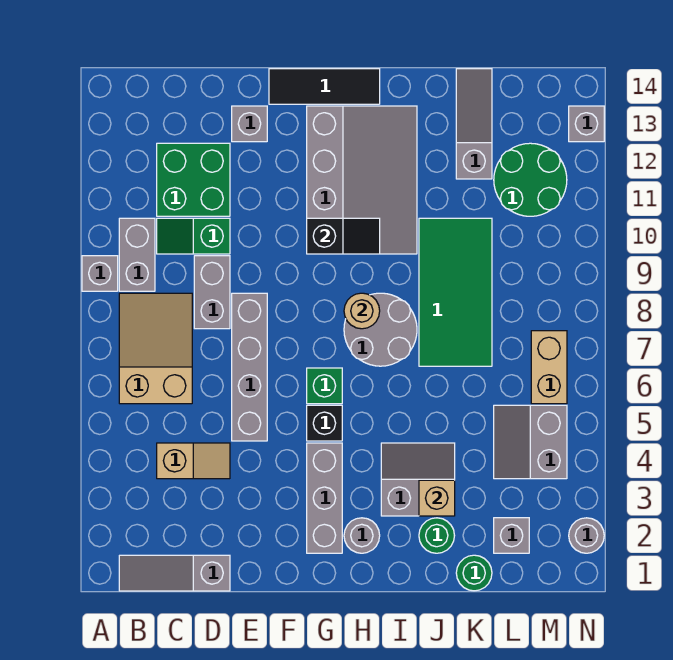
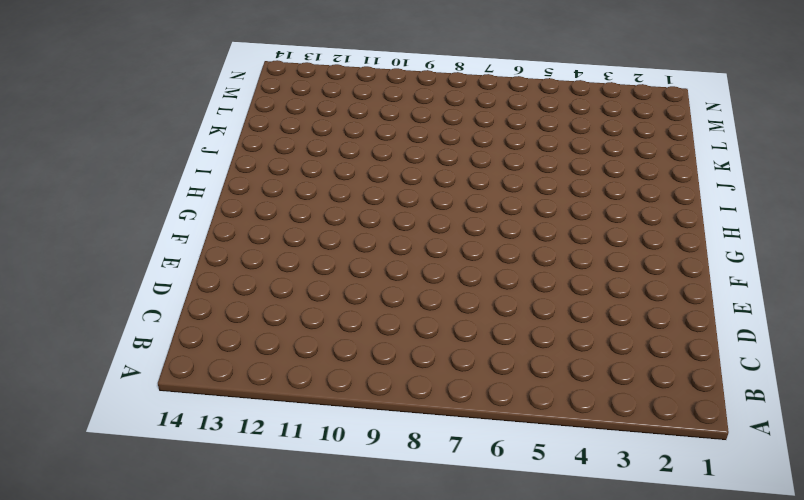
none -> grey brick A9 level 1
none -> grey slope B1:D1 level 1 top D
none -> tan slope B6:C8 level 1 top 6
none -> grey brick B9:B10 level 1

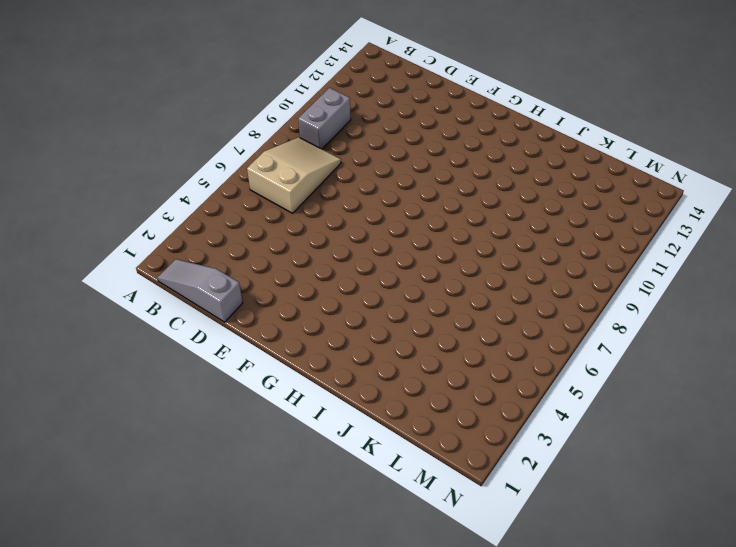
none -> grey brick A9 level 1
none -> tan slope C4:D4 level 1 top C
none -> green slope C10:D10 level 1 top D
none -> green brick C11:D12 level 1

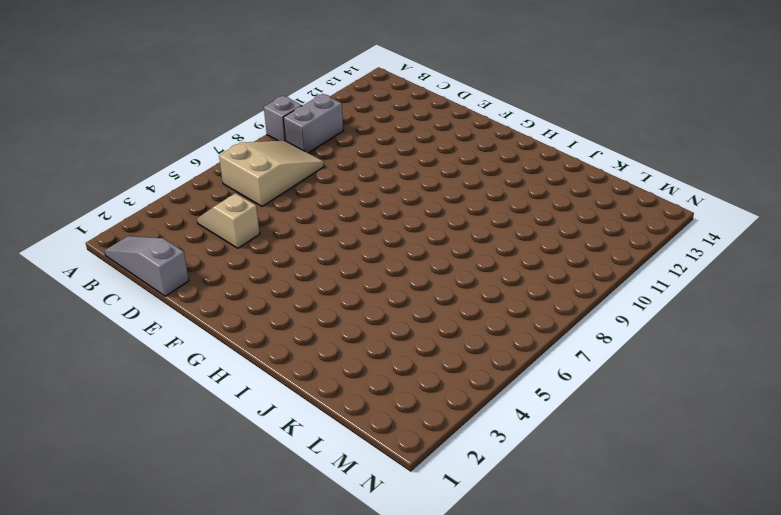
tan slope C4:D4 level 1 top D -> tan slope C4:D4 level 1 top C
none -> green slope C10:D10 level 1 top D
none -> green brick C11:D12 level 1
none -> grey brick D8:D9 level 1
none -> grey brick E5:E8 level 1

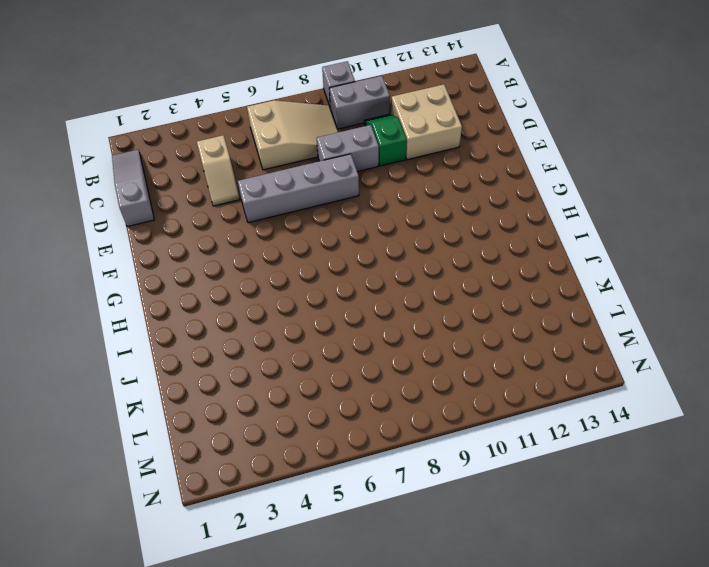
tan brick C11:D12 level 1 -> green brick C11:D12 level 1
none -> grey brick E13 level 1
none -> black tile F14:H14 level 1
none -> grey brick G2:G4 level 1
none -> black brick G5 level 1

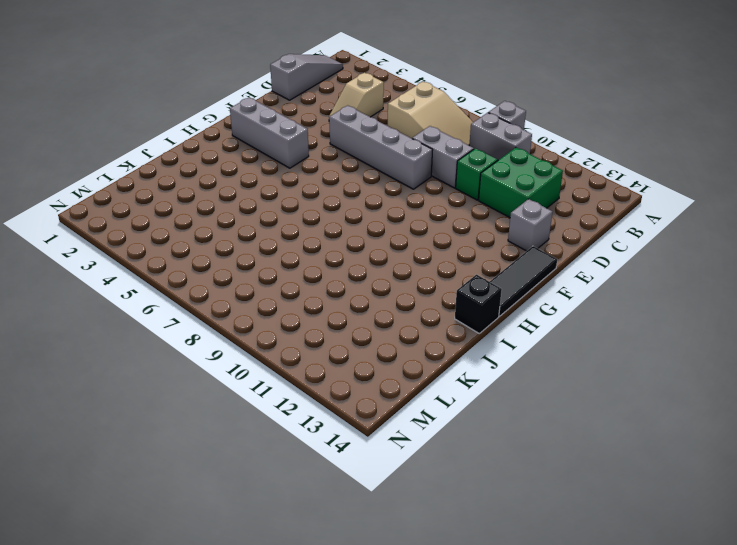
black brick I14 level 1 -> black brick G5 level 1
none -> green brick G6 level 1
none -> grey slope G10:I13 level 1 top G
none -> grey round brick H2 level 1
none -> grey round brick H7:I8 level 1

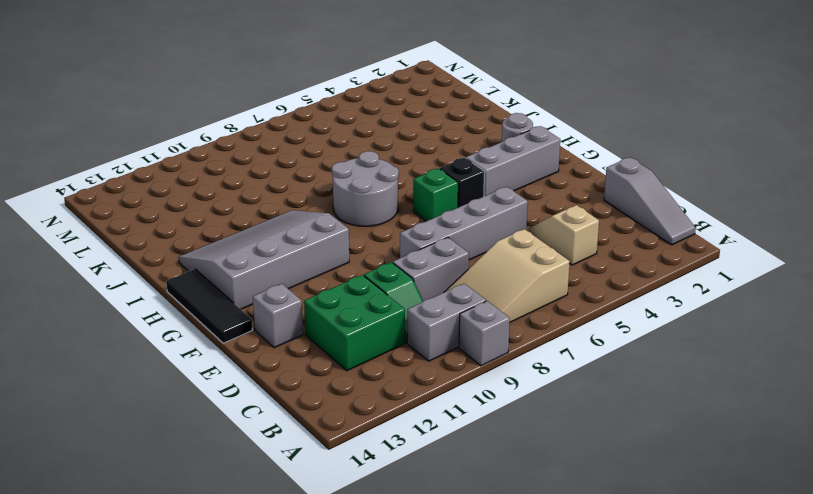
none -> grey slope I3:J4 level 1 top 3
none -> green round brick J2 level 1
none -> green tile J7:K10 level 1
none -> green round brick K1 level 1

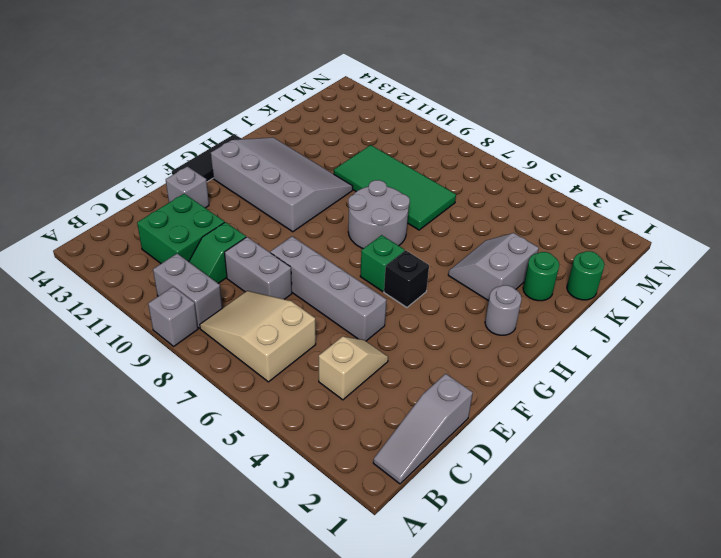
none -> grey brick G2:G4 level 1
none -> grey slope K12:K14 level 1 top 12
none -> grey brick L2 level 1
none -> grey slope L4:M5 level 1 top M

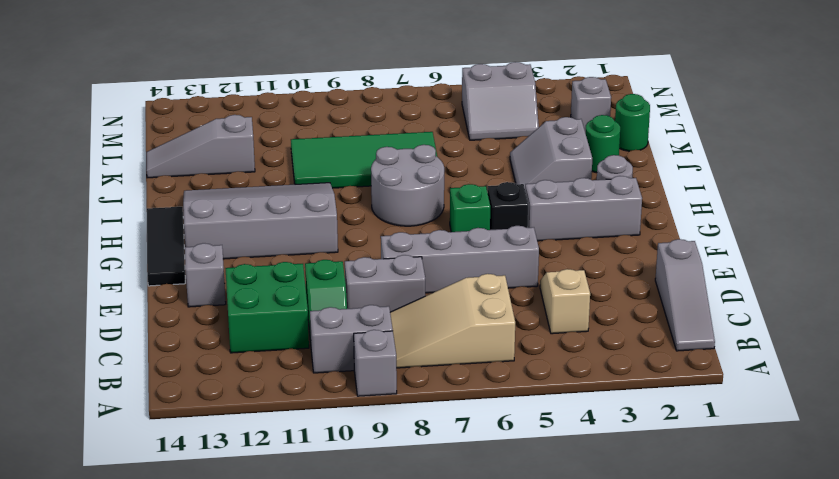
none -> green round brick L11:M12 level 1
none -> tan brick M6:M7 level 1
none -> grey round brick N2 level 1
none -> grey brick N13 level 1

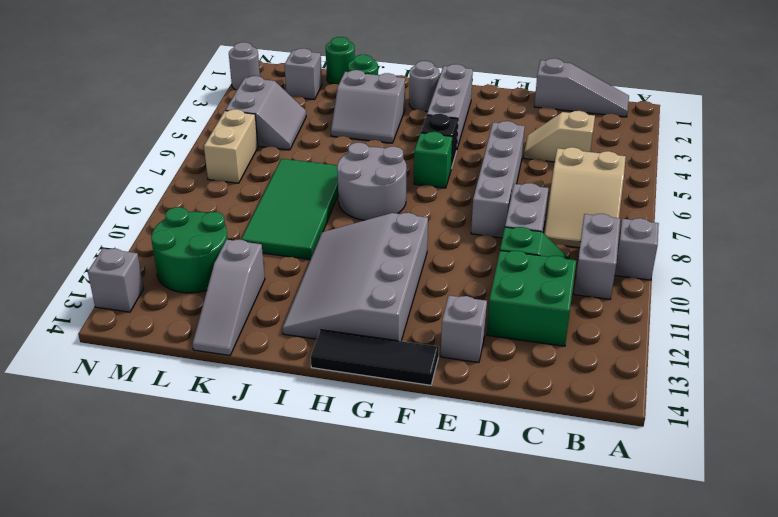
none -> black slope G10:H10 level 2 top G
none -> tan round brick H8 level 2
none -> tan brick J3 level 2

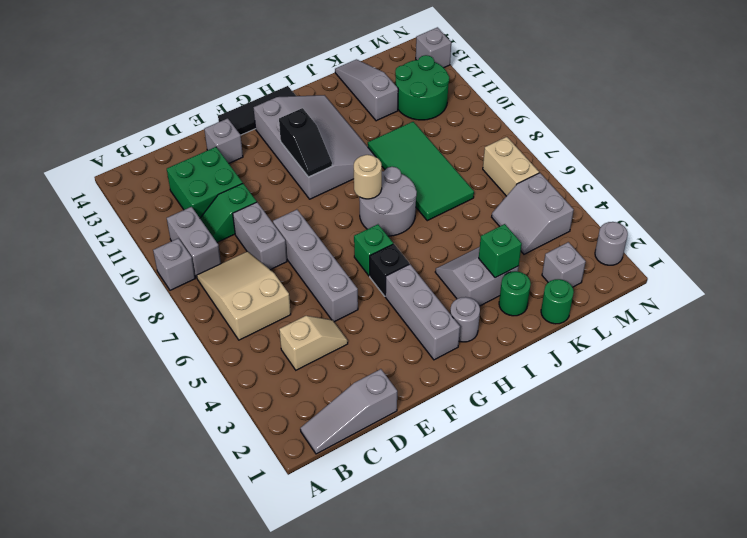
black slope G10:G11 level 2 top 11 -> black slope G10:H10 level 2 top G
green brick J3 level 2 -> tan brick J3 level 2

